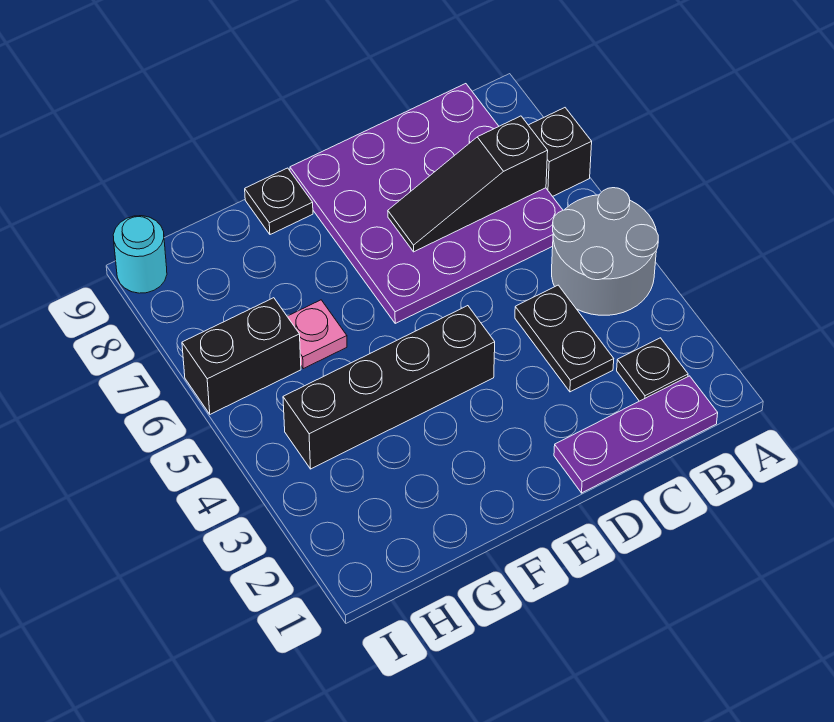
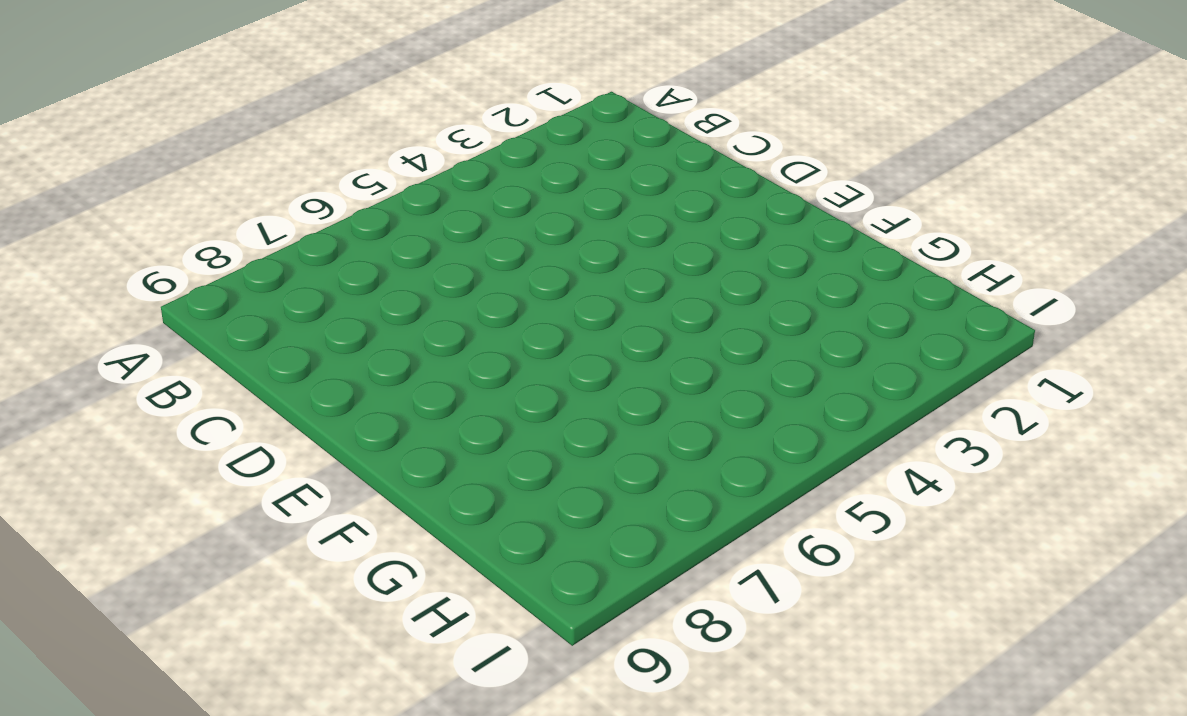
none -> grey round brick A4:B5 level 1
none -> black brick A7 level 1
none -> purple plate B1:D1 level 1

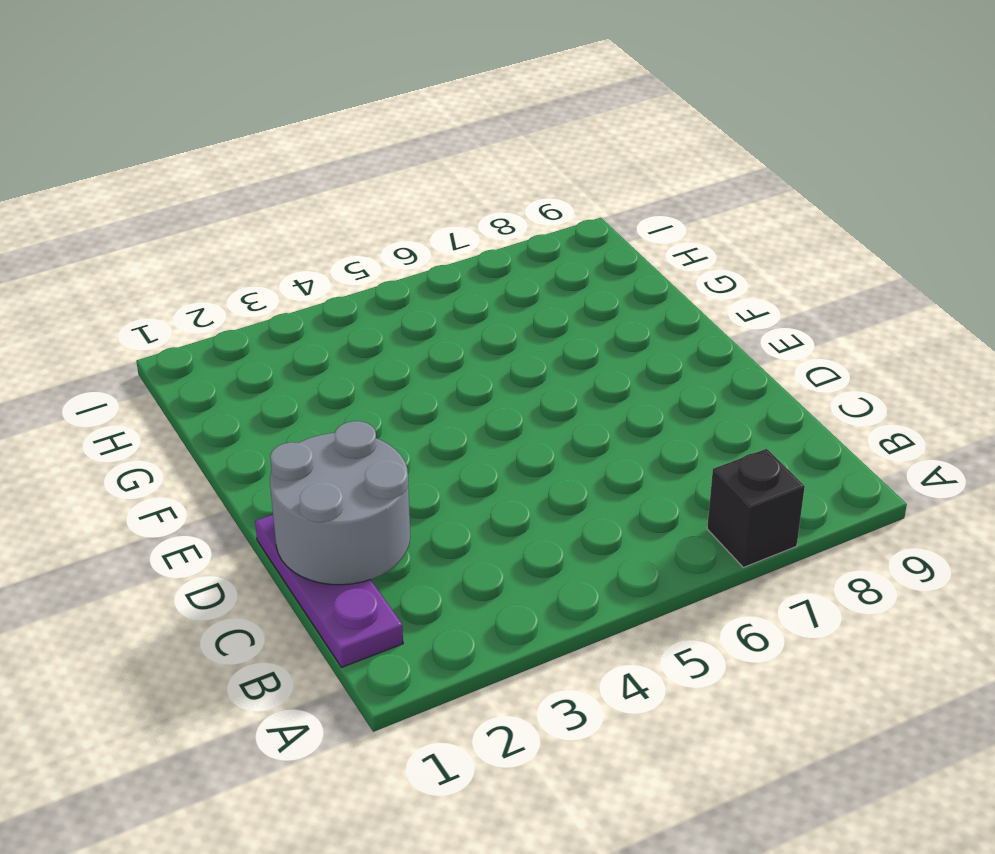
grey round brick C1:D2 level 2 -> grey round brick A4:B5 level 1
none -> black plate B2 level 1
none -> purple plate B6:E9 level 1
none -> black plate C3:C4 level 1

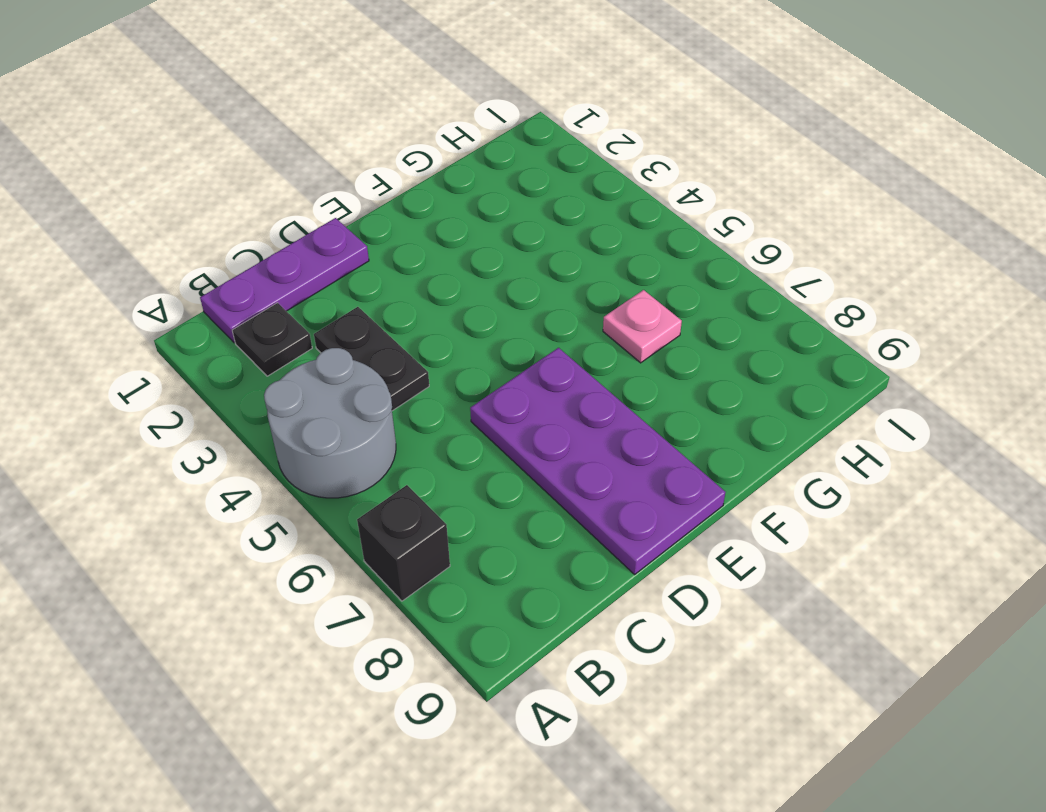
purple plate D6:E9 level 1 -> purple plate B6:E9 level 1
none -> black brick E4:H4 level 1
none -> black plate F9 level 1
none -> black brick H6:I6 level 1

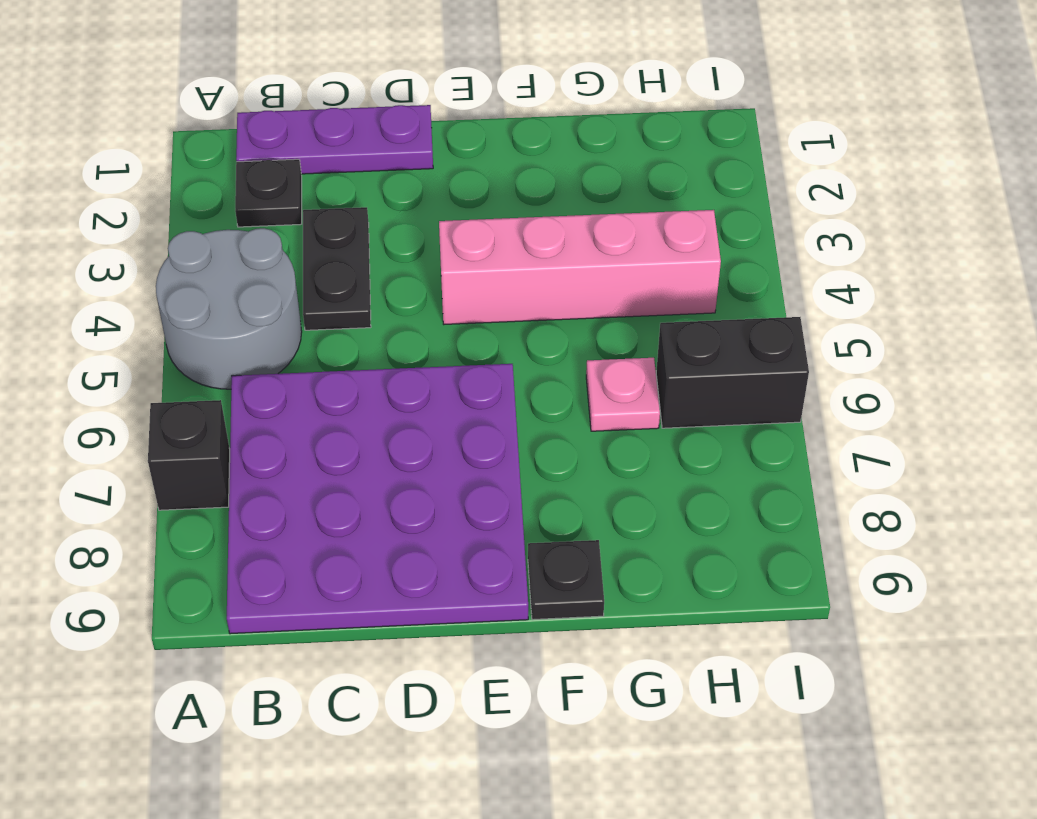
pink brick E4:H4 level 1 -> black brick E4:H4 level 1
none -> cyan round brick I9 level 1
none -> black slope B7:D7 level 2 top B

